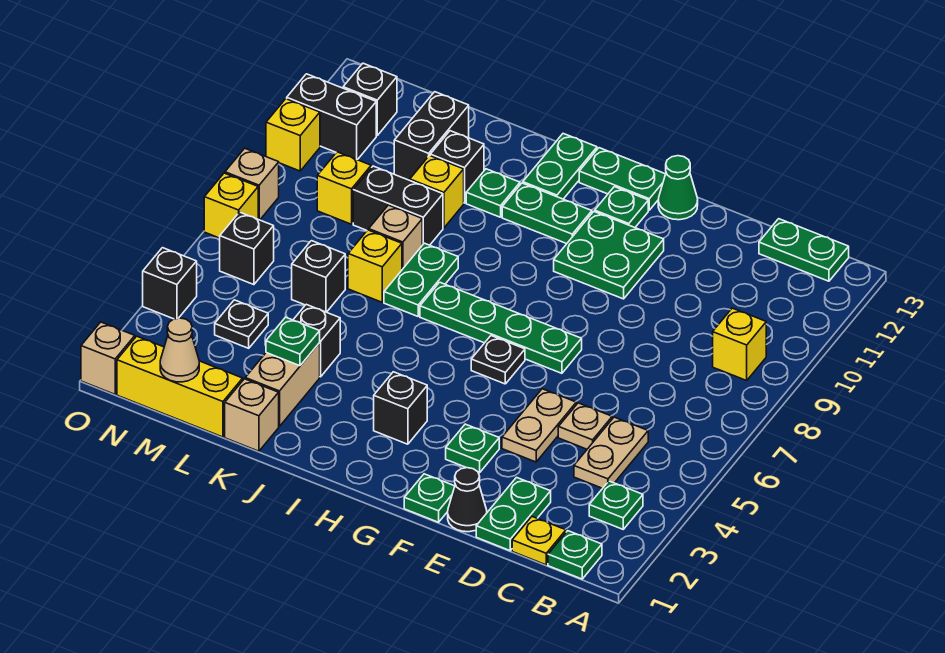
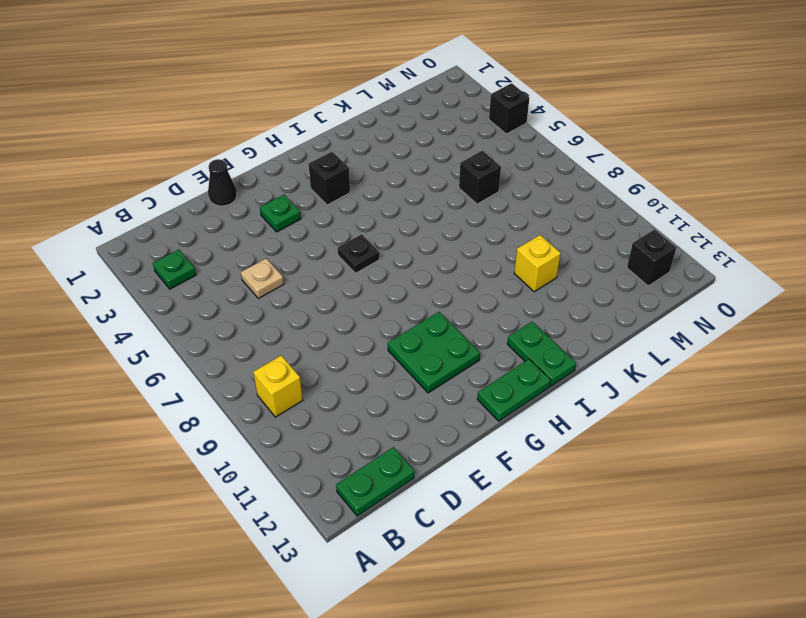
none -> green plate B1 level 1
none -> yellow plate C1 level 1
none -> tan plate C4:C5 level 1
none -> green plate D1:D2 level 1

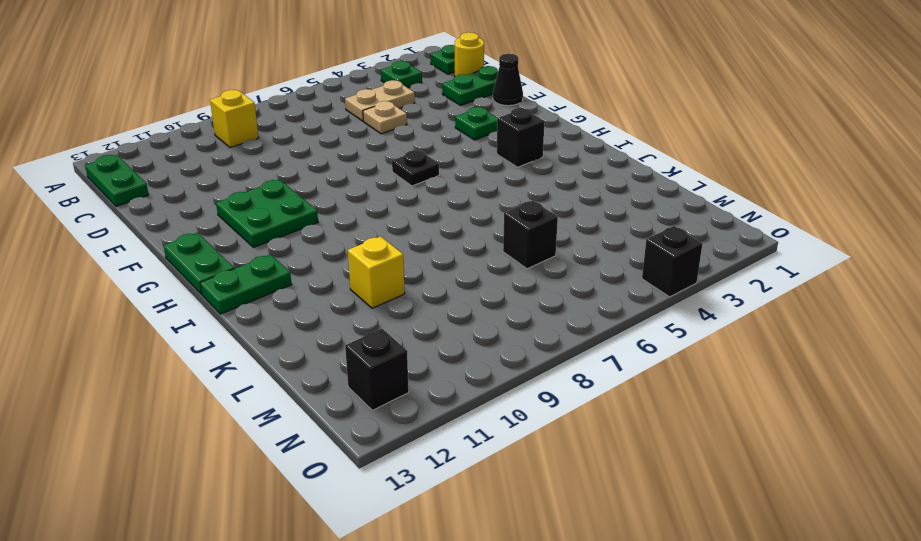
yellow round brick C1 level 1 -> yellow plate C1 level 1
none -> tan plate E4:E5 level 1
none -> green plate F1 level 1
none -> green plate F7:I7 level 1
none -> green cone F13 level 1

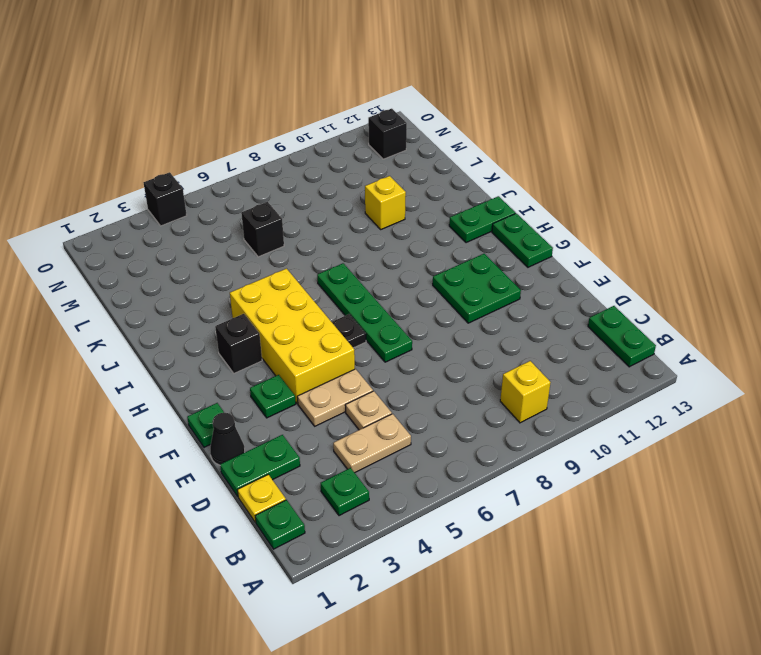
yellow brick F4:I5 level 1 -> none
none -> green cone F13 level 1
none -> green plate G12 level 1
none -> green plate H11:I11 level 1
none -> green plate J7:J8 level 1

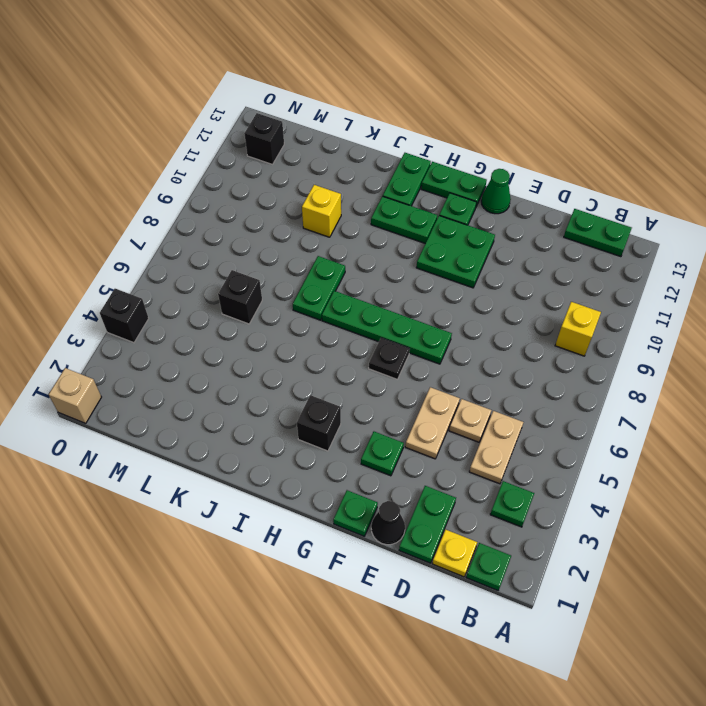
none -> green plate J11 level 1
none -> tan brick K1 level 1
none -> tan brick K2:K3 level 1
none -> black brick K4 level 1

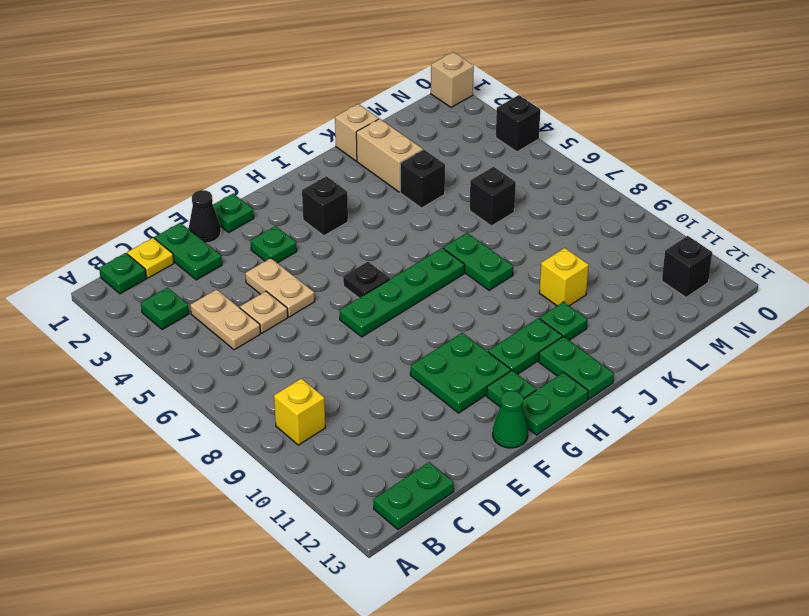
none -> yellow brick K7 level 1
none -> tan brick K8 level 1
none -> black brick K9:L9 level 1
none -> black brick K11 level 1

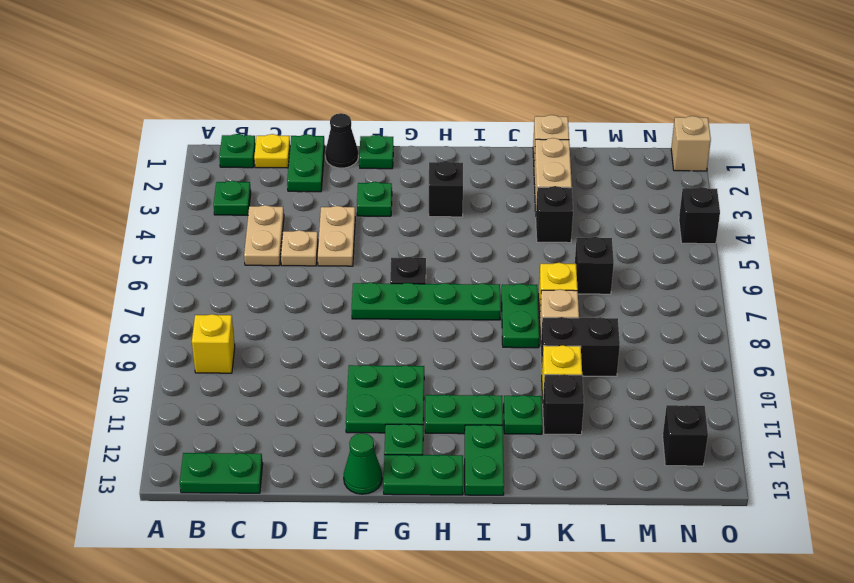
none -> yellow brick L1:N1 level 1
none -> black brick L11:L12 level 1
none -> black plate M4 level 1
none -> yellow brick M9 level 1

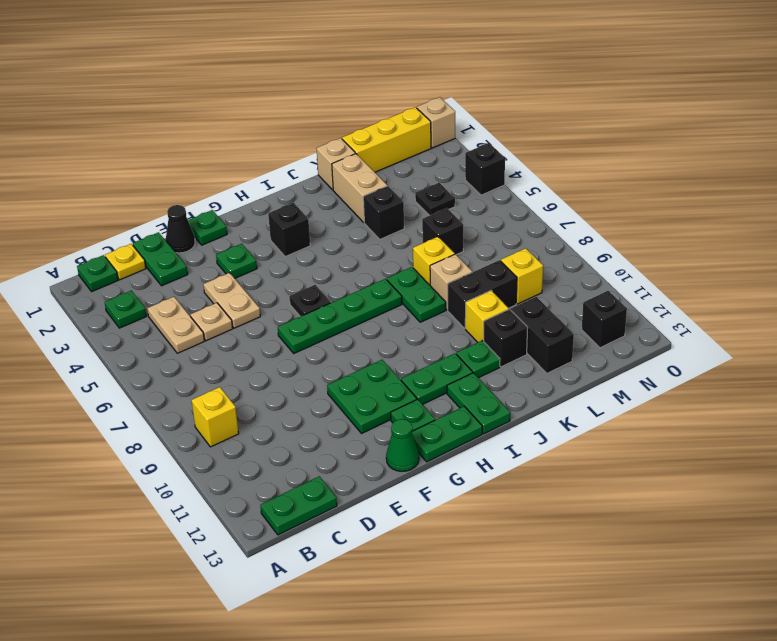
none -> black brick N6 level 1
none -> black brick N11:O11 level 1
none -> yellow brick O7 level 1
none -> tan brick O8 level 1

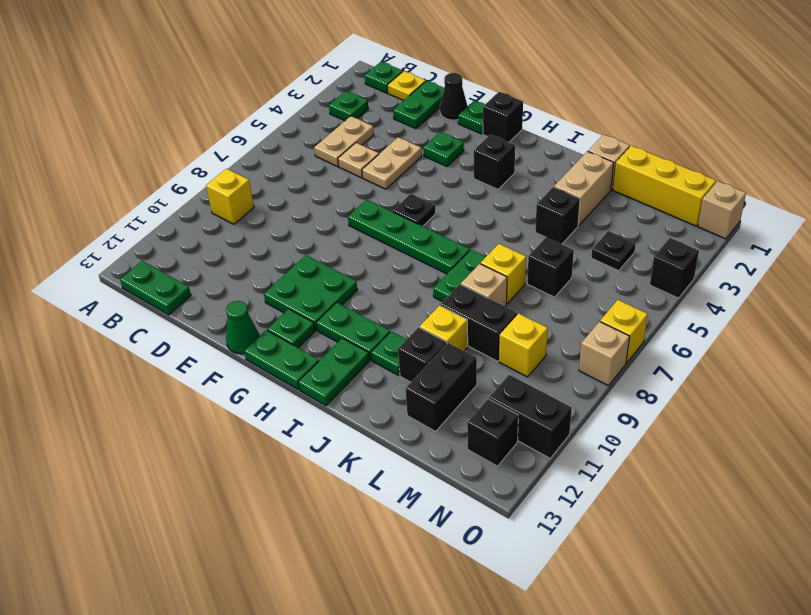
black brick G1 level 1 -> black brick N6 level 1
none -> yellow brick O10 level 1
none -> green plate K3 level 2
none -> tan cone M1 level 2

